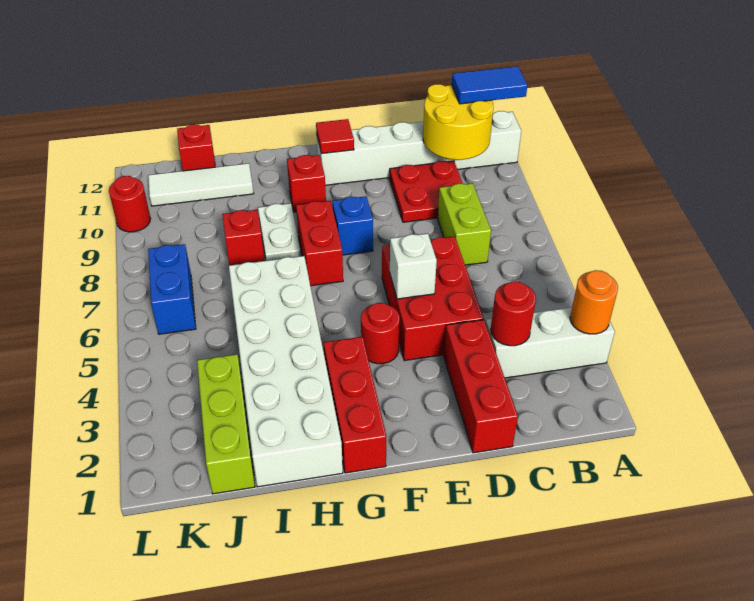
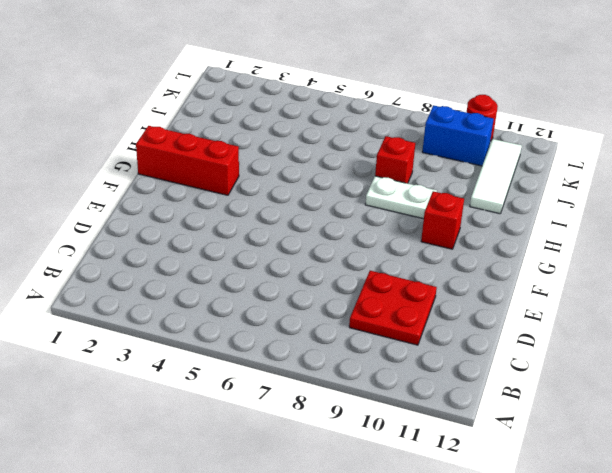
blue brick K9:K10 level 1 -> blue brick K6:K7 level 1
none -> white brick A3:C3 level 1
none -> white brick A11:F11 level 1
none -> lime brick C7:C8 level 1

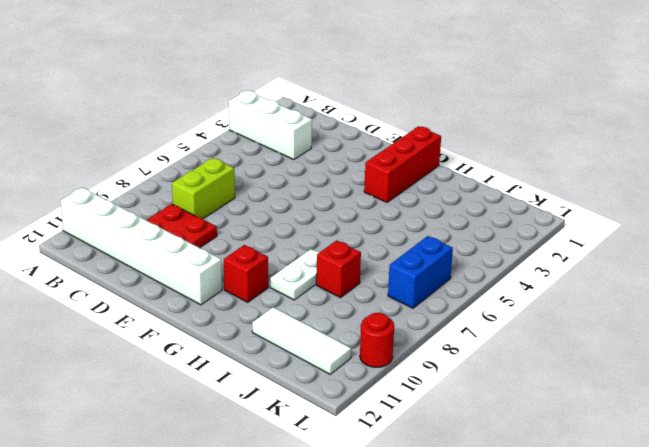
none -> red brick D1:D3 level 1
none -> red brick D4:E6 level 1
none -> red round brick F4 level 1

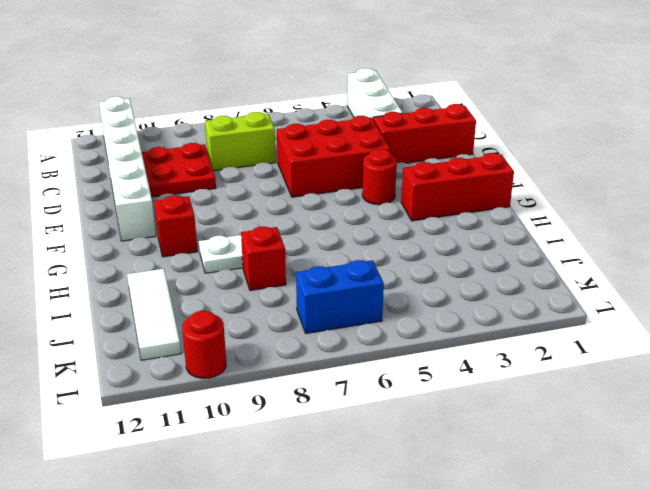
none -> blue brick F8 level 1
none -> red brick G7:G8 level 1
none -> white brick H1:I6 level 1

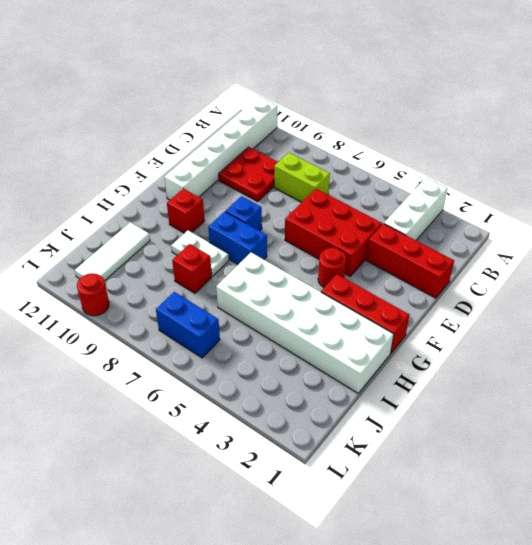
blue brick G7:G8 level 1 -> red brick G7:G8 level 1
none -> lime brick J1:J3 level 1
none -> red brick J12 level 1
none -> orange round brick A3 level 2

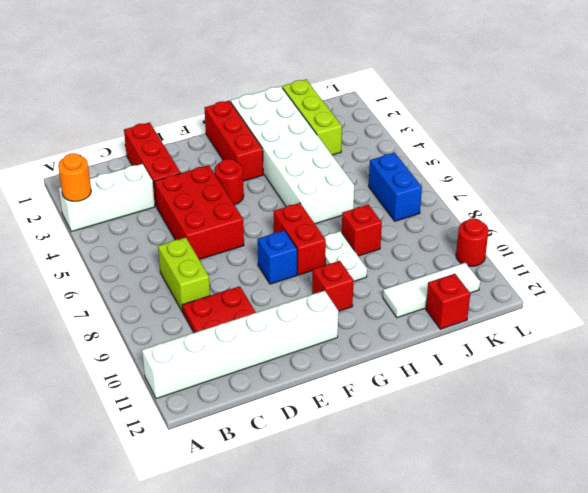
none -> yellow round brick B10:C11 level 2
none -> red round brick C3 level 2
none -> white brick E5 level 2

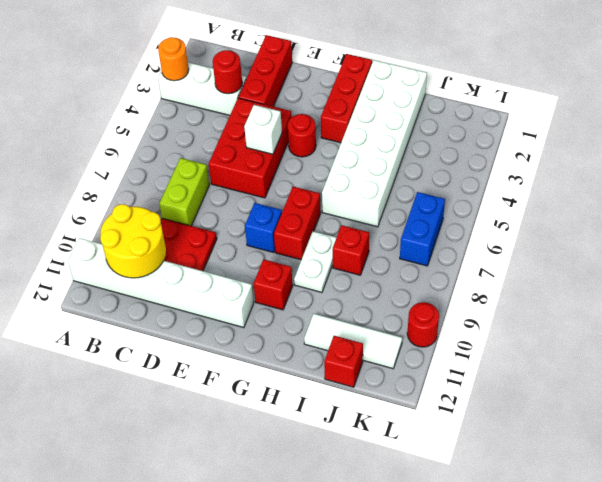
none -> lime brick J1:J3 level 1
none -> red tile F11 level 2
none -> blue tile A11:B11 level 3

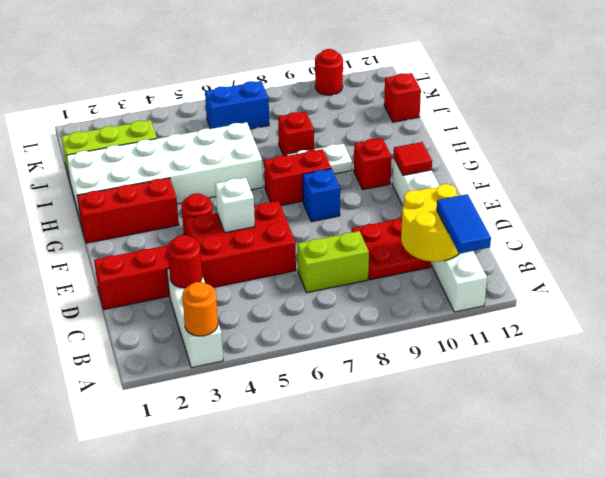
none -> white tile I11:K11 level 1

